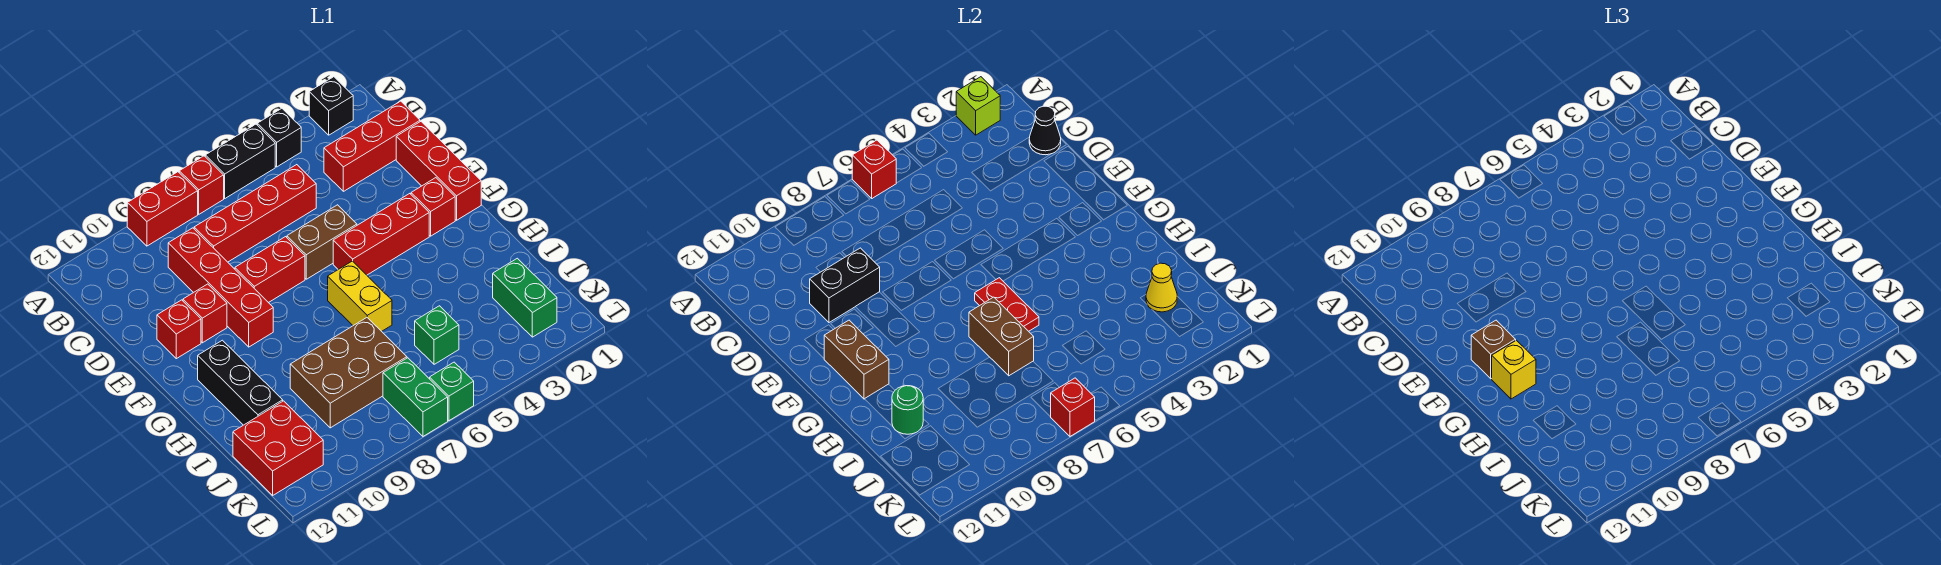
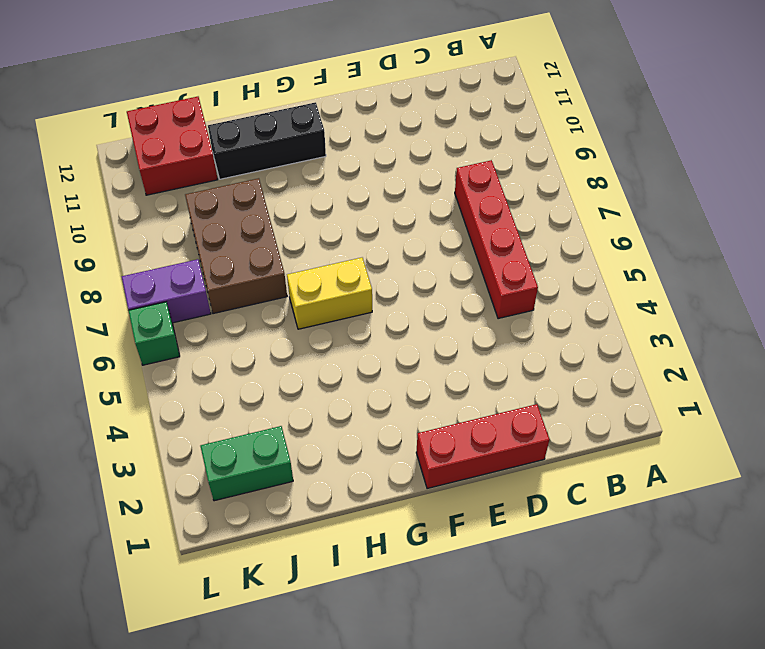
purple brick K7:L7 level 1 -> green brick K7:L7 level 1
none -> black brick A2 level 1
none -> black brick A4 level 1
none -> black brick A5:A6 level 1
none -> red brick A7 level 1

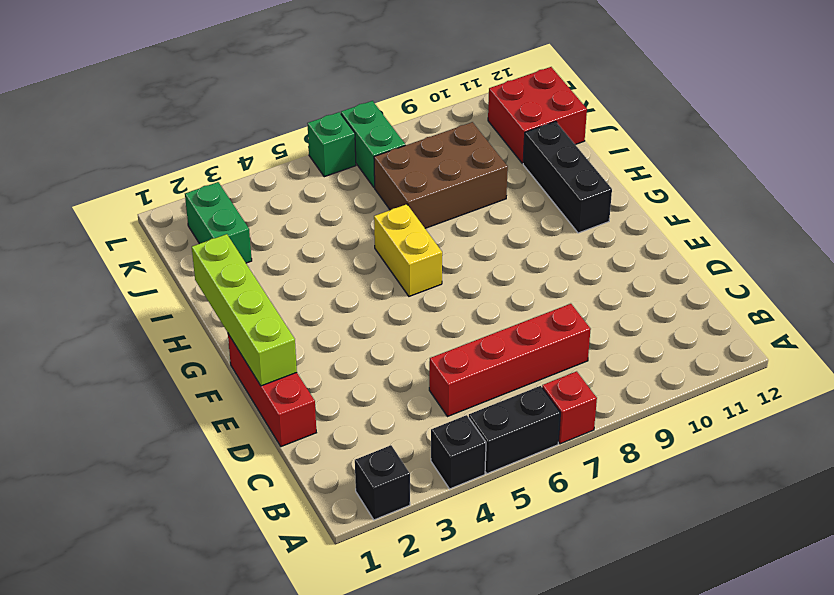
lime brick E1:H1 level 2 -> none
none -> red brick A8:A9 level 1
none -> red brick C1:C3 level 1
none -> red brick C9:F9 level 1
none -> brown brick E5:E6 level 1

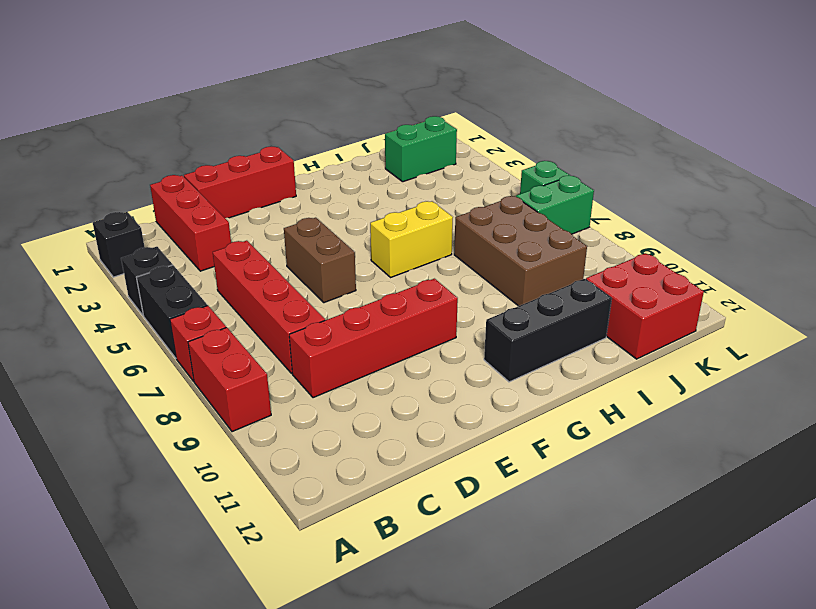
none -> red brick E7:E8 level 1
none -> red brick E10 level 1
none -> red brick E11 level 1
none -> red brick F2 level 1

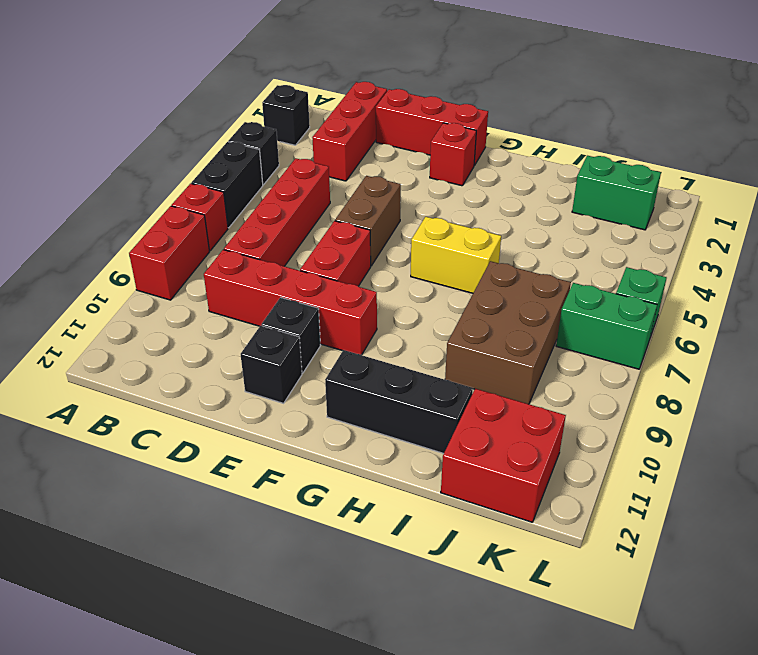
black brick E10 level 1 -> red brick E10 level 1
black brick E11 level 1 -> red brick E11 level 1
none -> red brick F3:F5 level 1
none -> green brick J5 level 1
none -> lime brick A2 level 2
none -> red brick A6 level 2

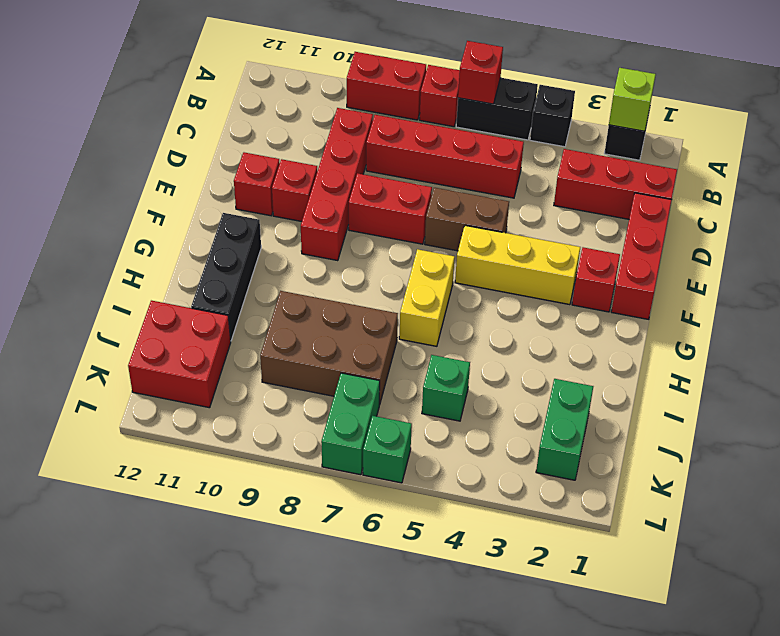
yellow brick F3:F5 level 1 -> red brick F3:F5 level 1
none -> black cone C1 level 2
none -> black brick D9:D10 level 2
none -> brown brick F11:G11 level 2
none -> red plate G6:H6 level 2

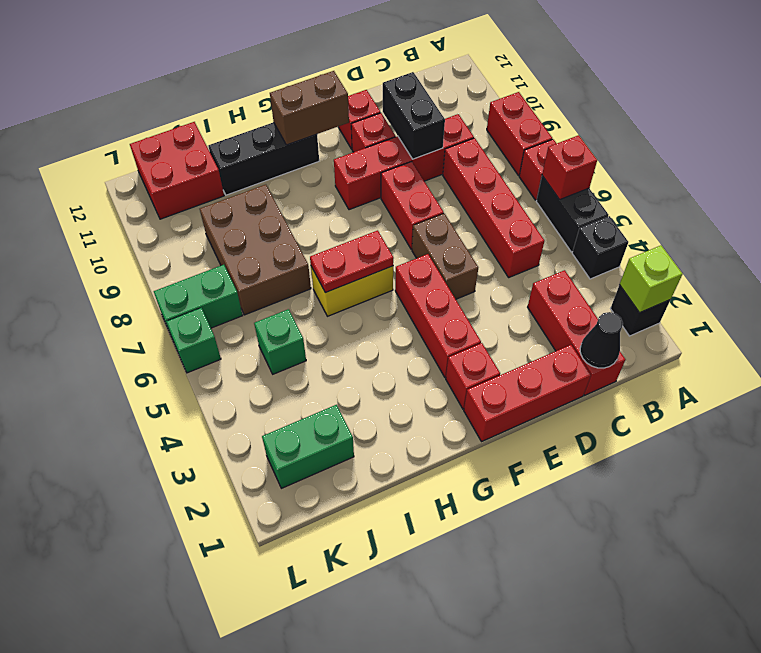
none -> brown brick H7:I7 level 2
none -> green round brick I11 level 2
none -> yellow cone J2 level 2
none -> red brick L7 level 2

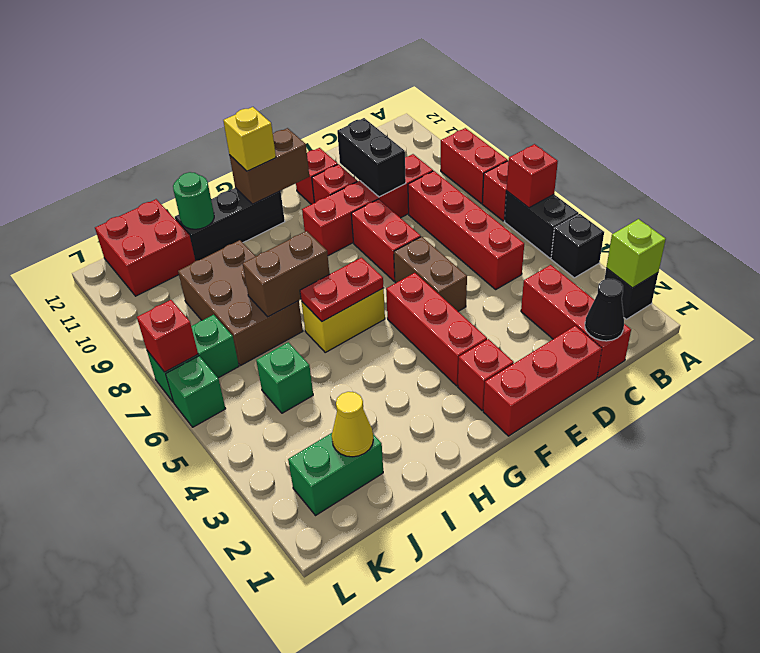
none -> brown brick F11 level 3

